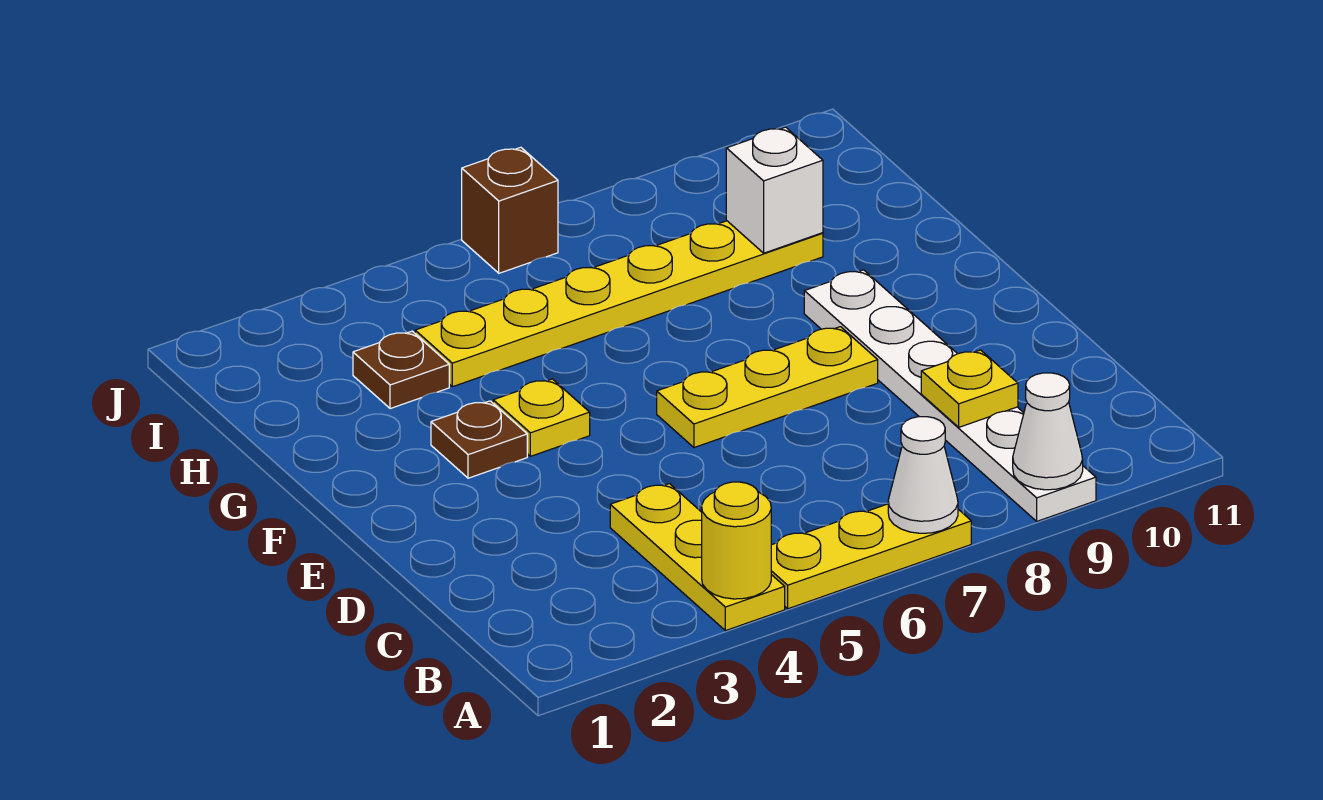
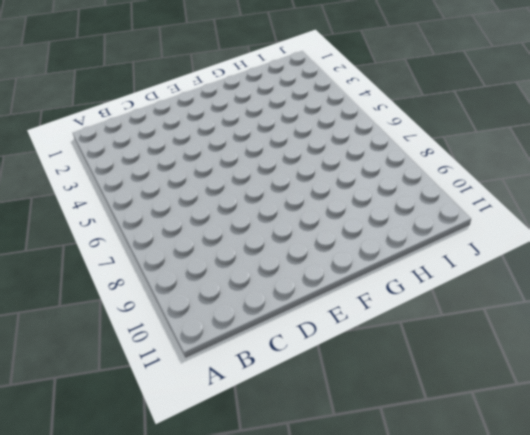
none -> yellow plate A4:C4 level 1
none -> yellow plate A5:A7 level 1
none -> white plate A9:F9 level 1

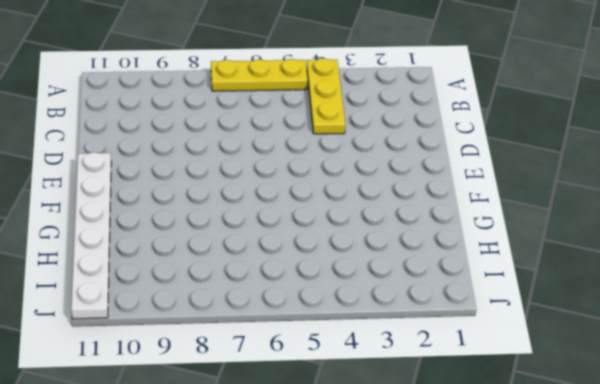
white plate E11:J11 level 1 -> white plate A9:F9 level 1
none -> yellow plate E6:E8 level 1
none -> brown plate F3 level 1
none -> yellow plate F4 level 1

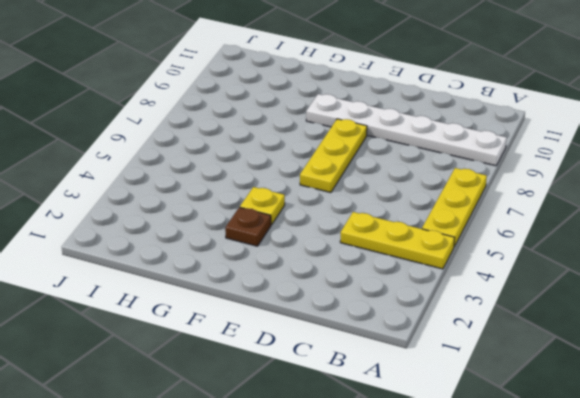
none -> brown plate H3 level 1
none -> yellow plate H4:H9 level 1
none -> brown brick J6 level 1

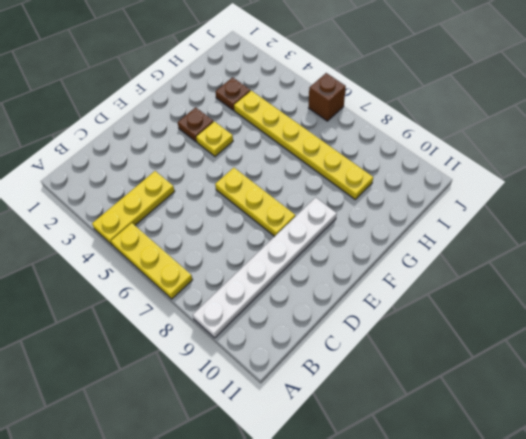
none -> yellow round brick A4 level 2
none -> white cone A7 level 2
none -> white cone A9 level 2

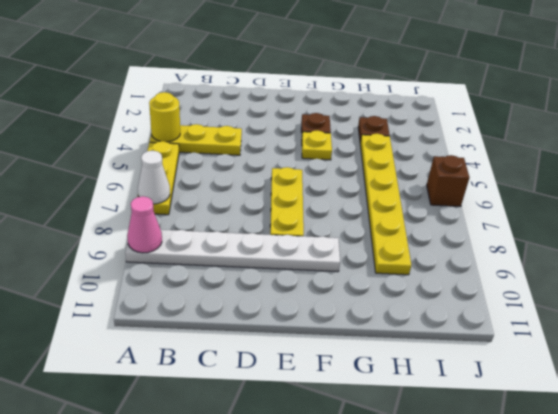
pink cone A9 level 2 -> white cone A9 level 2
none -> yellow plate C9 level 2
none -> white brick H9 level 2

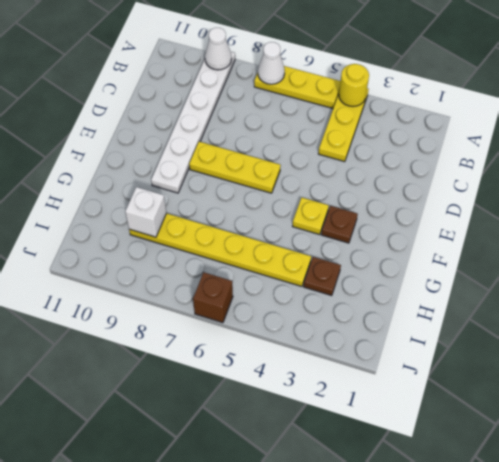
none -> yellow plate C9 level 2

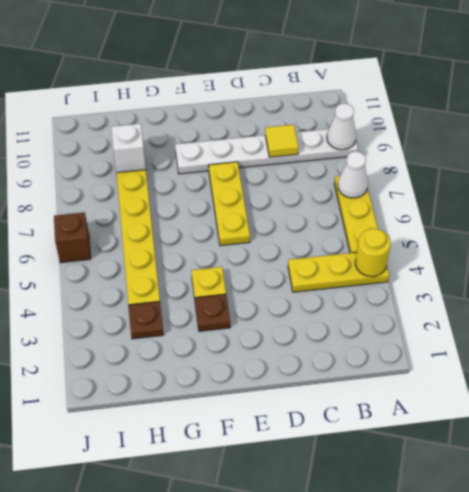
yellow tile C9 level 2 -> yellow plate C9 level 2

